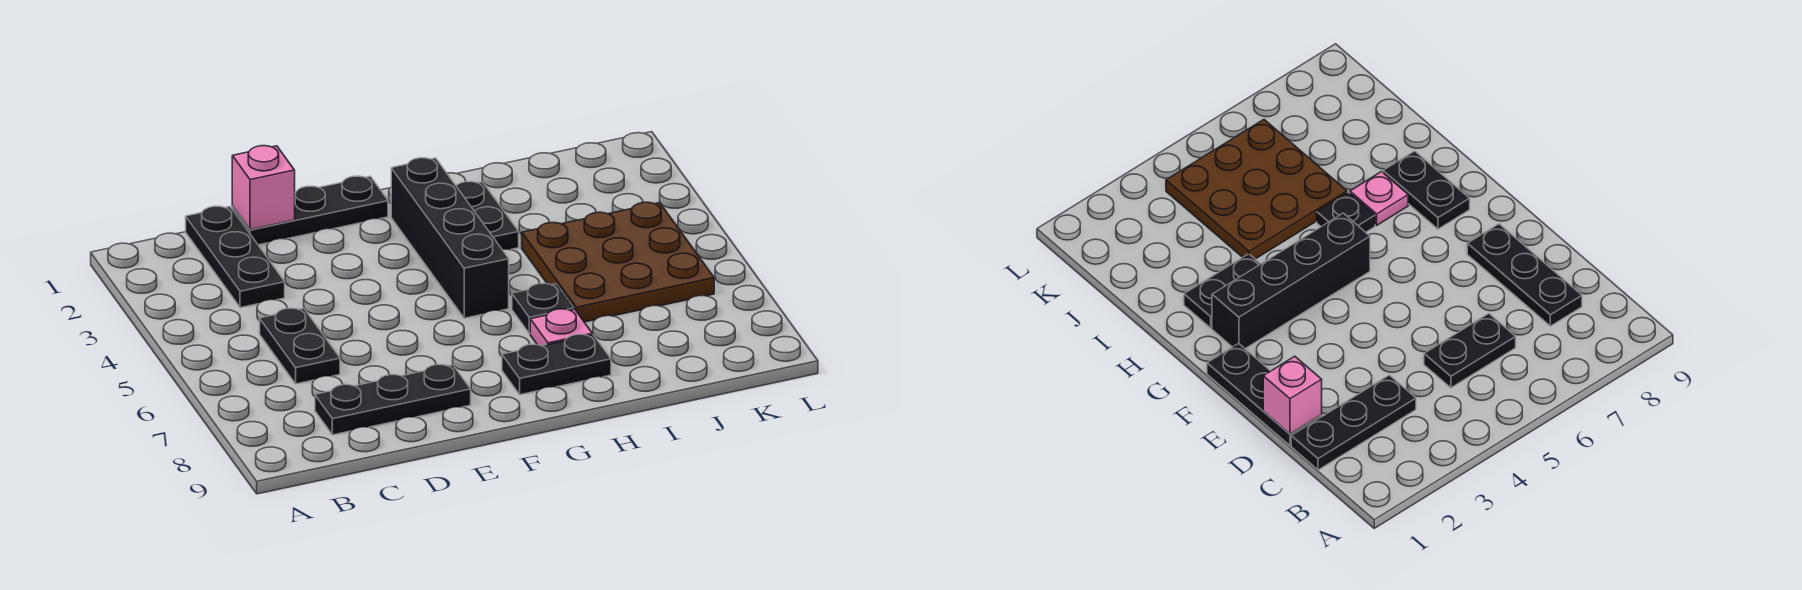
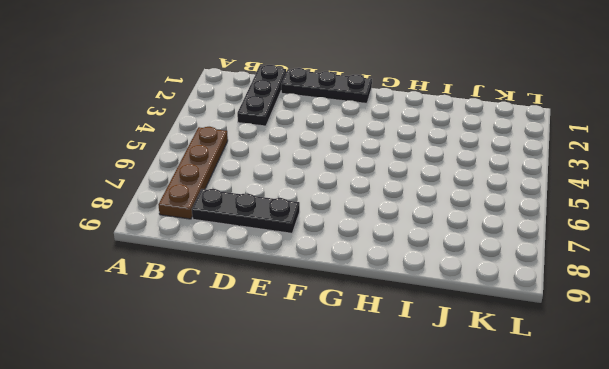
brown plate B5:B8 level 1 -> none
none -> black plate C5:C6 level 1
none -> black brick G2:G5 level 1

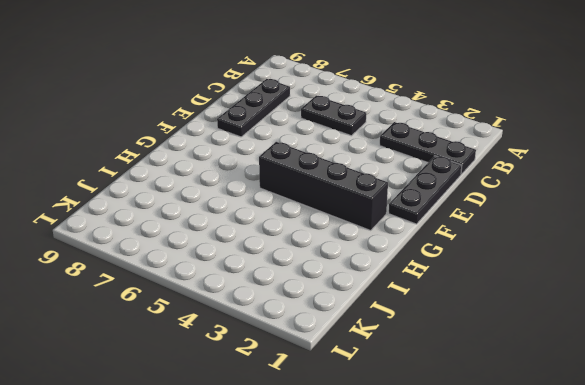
none -> black plate G8:H8 level 1
none -> black plate H2:H3 level 1

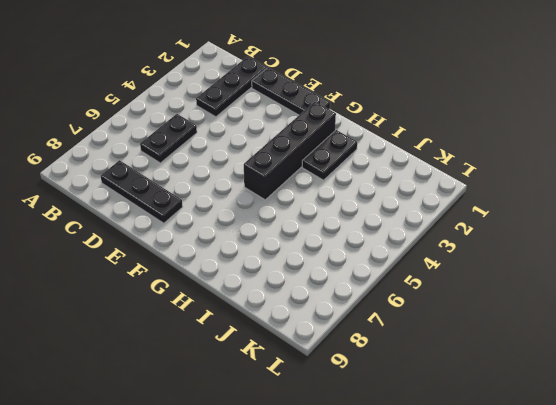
none -> black plate G8:H8 level 1
none -> black plate H6 level 1

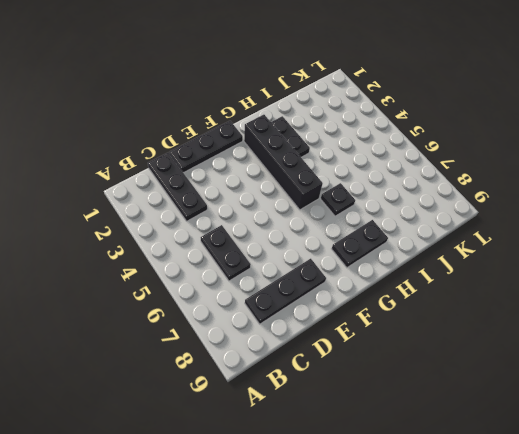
none -> pink plate H7 level 1
none -> brown plate I4:K6 level 1

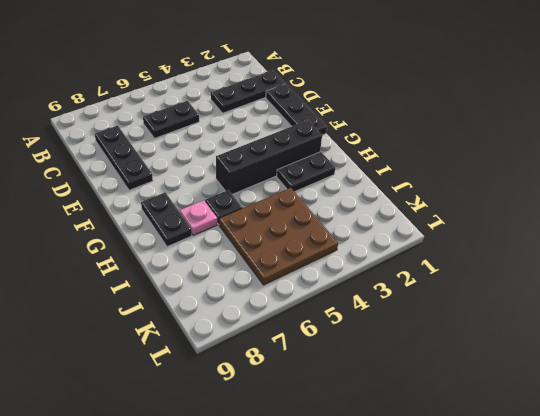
none -> pink brick D1 level 2

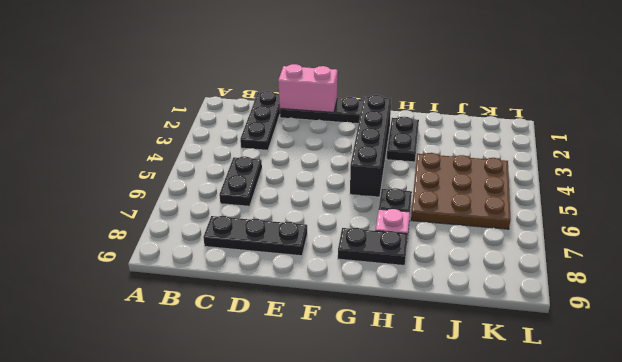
pink brick D1:E1 level 2 -> pink brick D1 level 2

